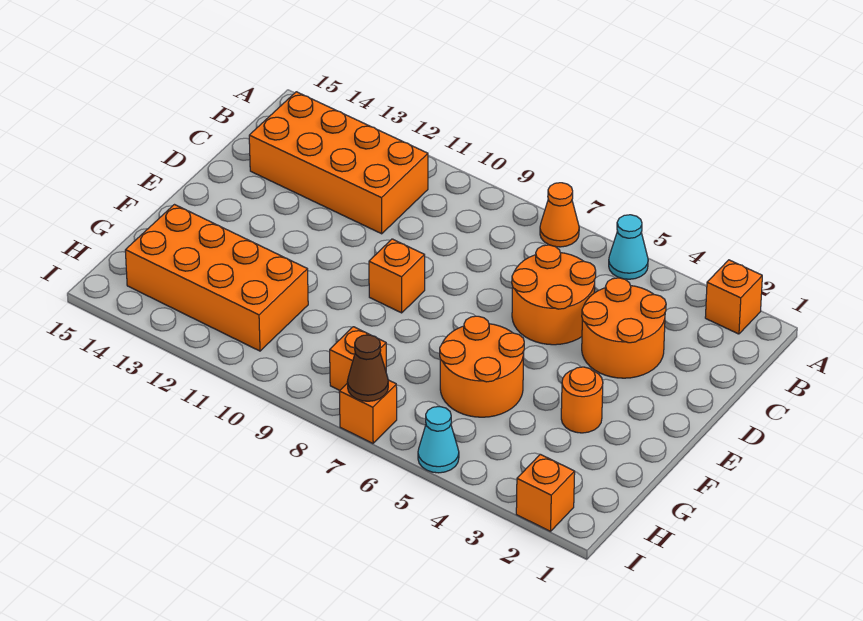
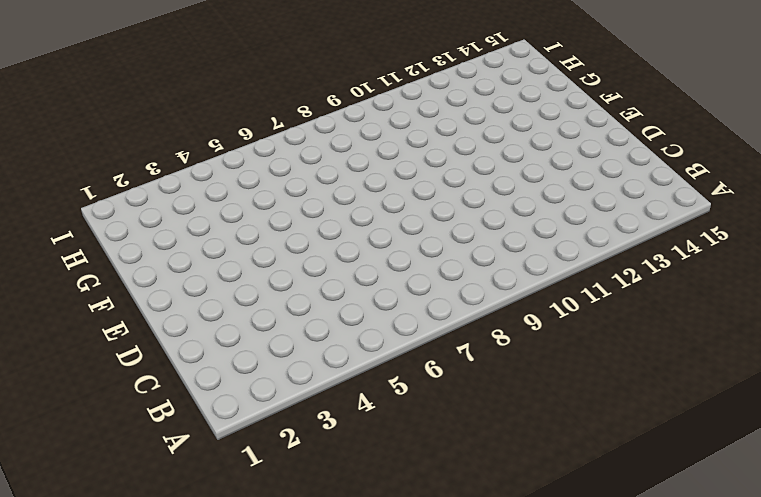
none -> orange brick A2 level 1
none -> cyan cone A5 level 1
none -> orange cone A7 level 1

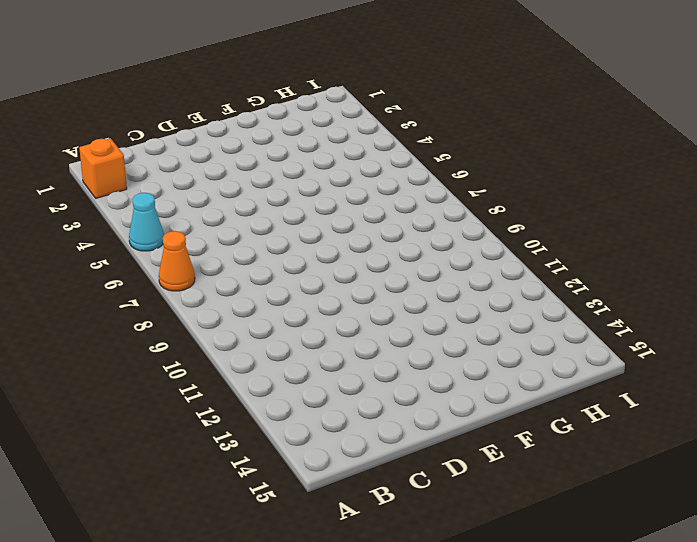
none -> orange brick B11:C14 level 1
none -> orange round brick C3:D4 level 1
none -> orange round brick C5:D6 level 1

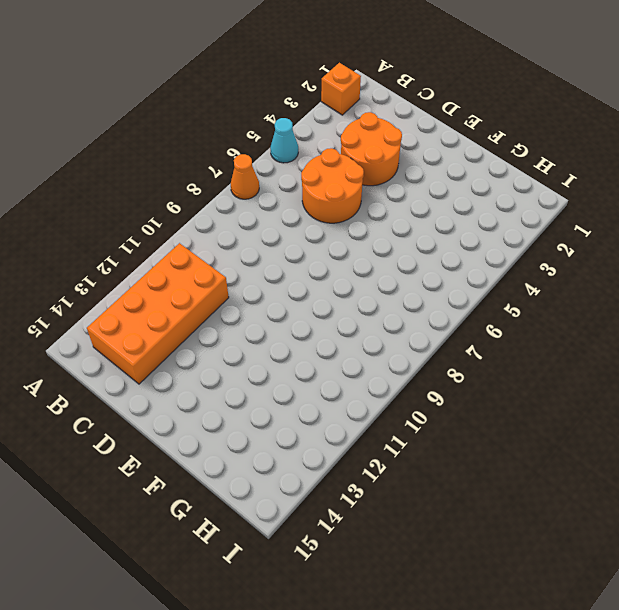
none -> orange brick E9 level 1
none -> orange round brick F3 level 1
none -> orange round brick F5:G6 level 1

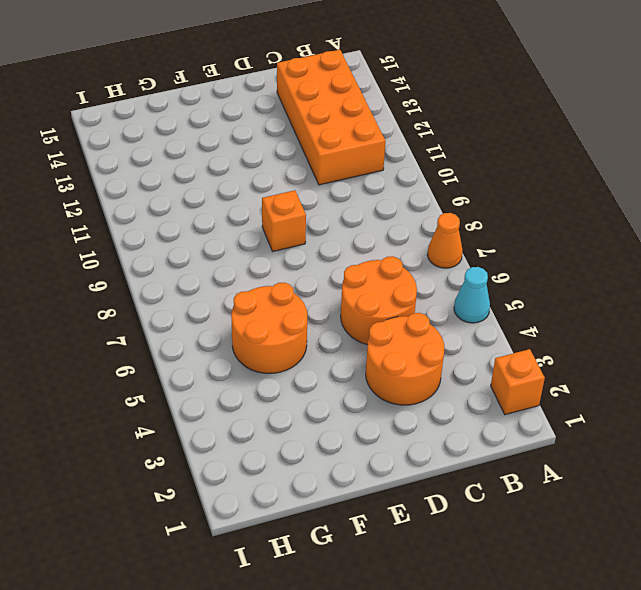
none -> orange round brick F3 level 1
none -> orange brick G11:H14 level 1
none -> orange brick H8 level 1

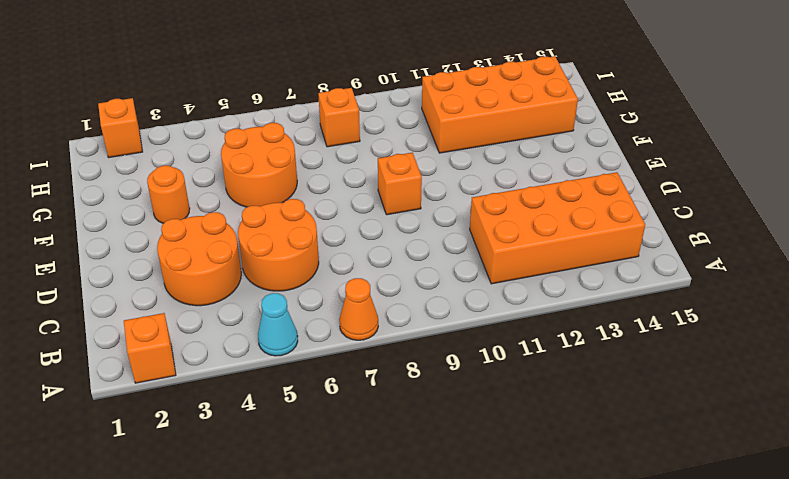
none -> cyan cone I5 level 1
none -> orange brick I7 level 1
none -> brown cone I7 level 2

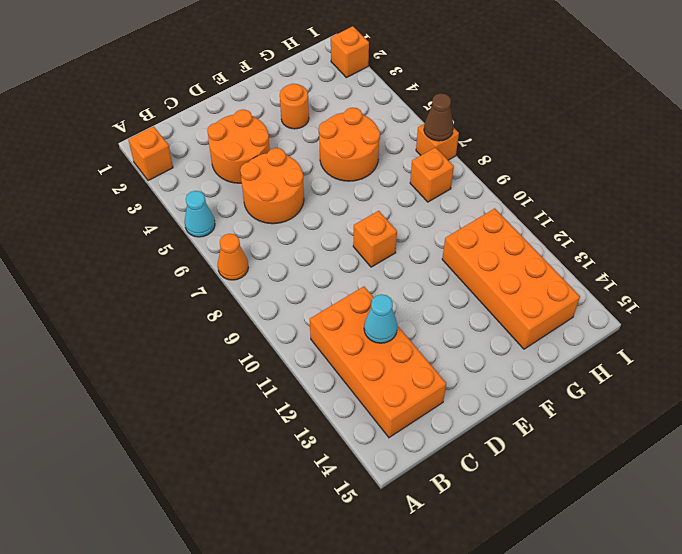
cyan cone C12 level 2 -> cyan cone I5 level 1

